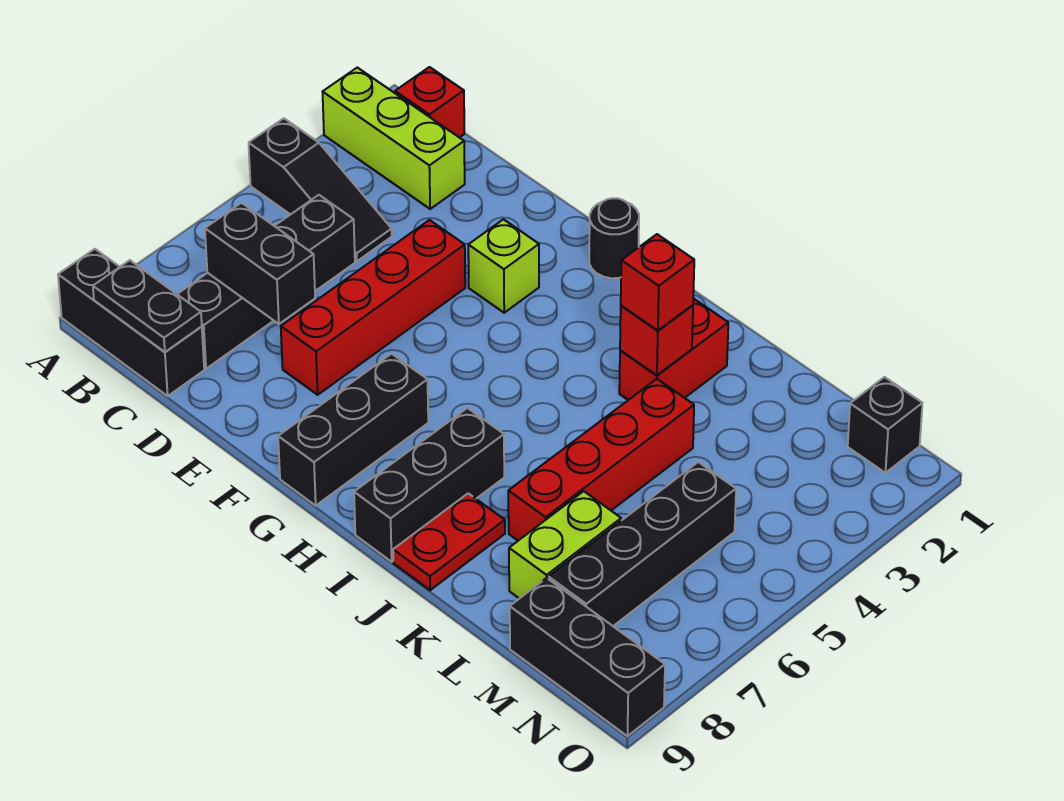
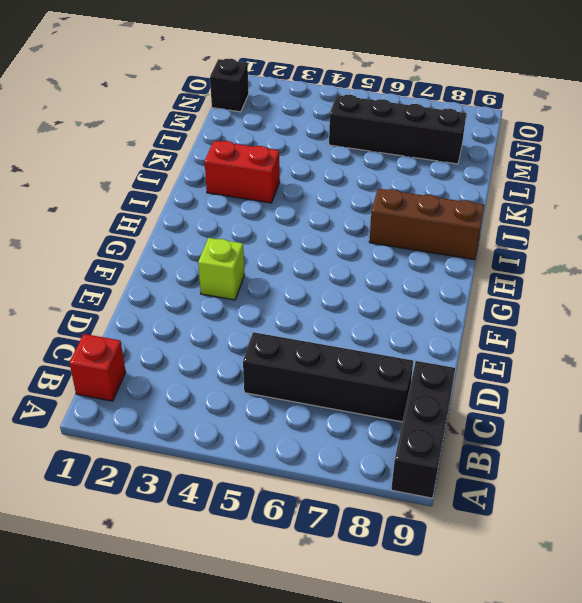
brown brick I7:I9 level 1 -> black brick I7:I9 level 1
none -> lime brick A2:C2 level 1
none -> black slope A4:C4 level 1 top A
none -> red brick E4:E7 level 1

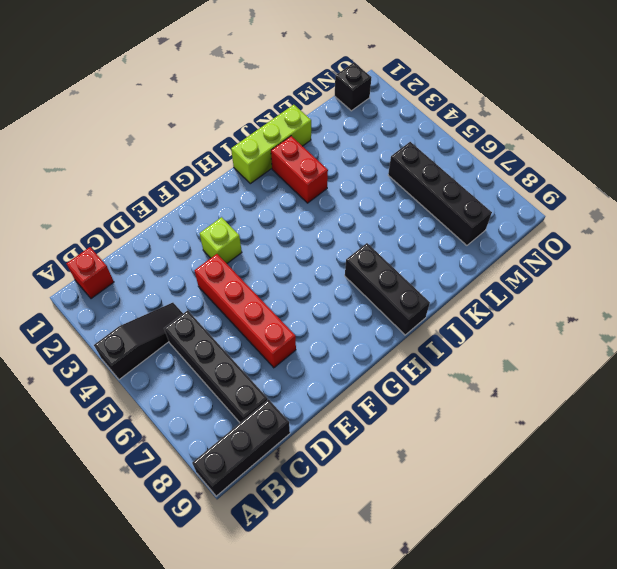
lime brick I1:K1 level 1 -> lime brick A2:C2 level 1
none -> black round brick G1 level 1
none -> black brick G7:G9 level 1
none -> red plate J8:J9 level 1

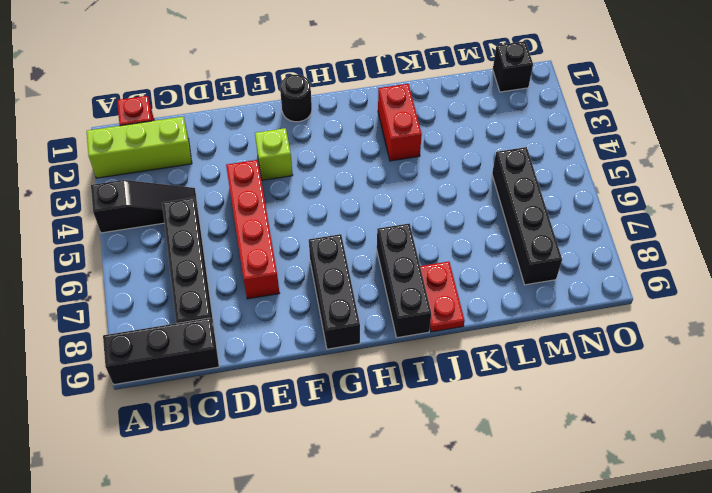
none -> red brick K4:K7 level 1
none -> lime brick L7:L8 level 1
none -> black brick M9:O9 level 1

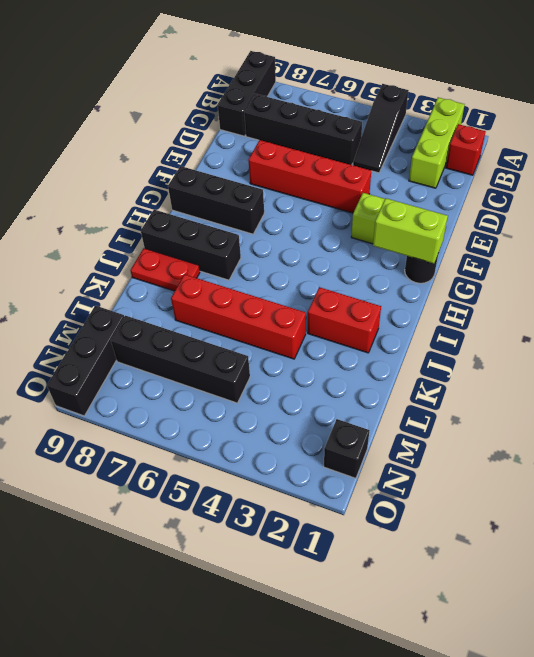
lime brick G1:G2 level 2 -> lime brick L7:L8 level 1
none -> black plate B9:C9 level 2
none -> black brick C7:D7 level 2
none -> red brick J3 level 2

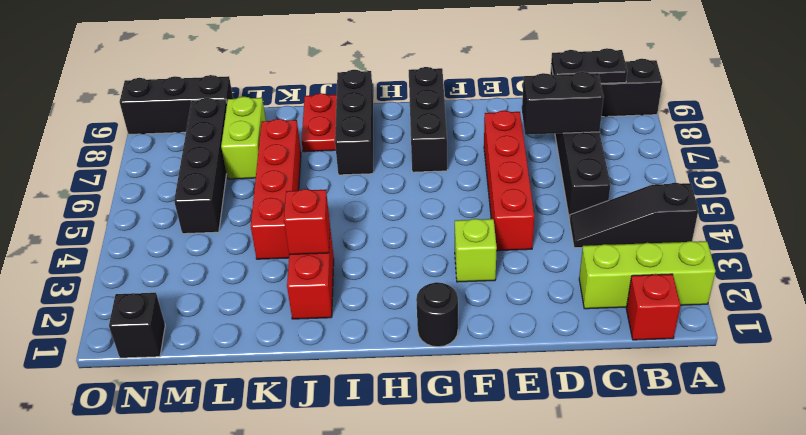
none -> red brick J3 level 3

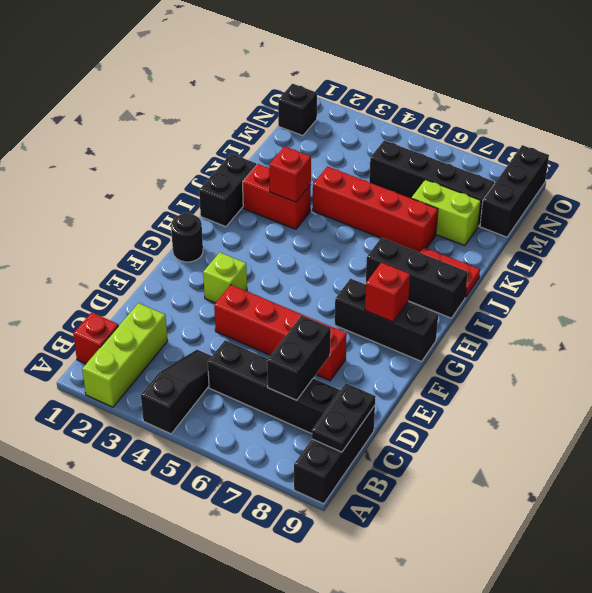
red brick G8 level 2 -> red brick J3 level 3
black brick I1:J1 level 1 -> none

